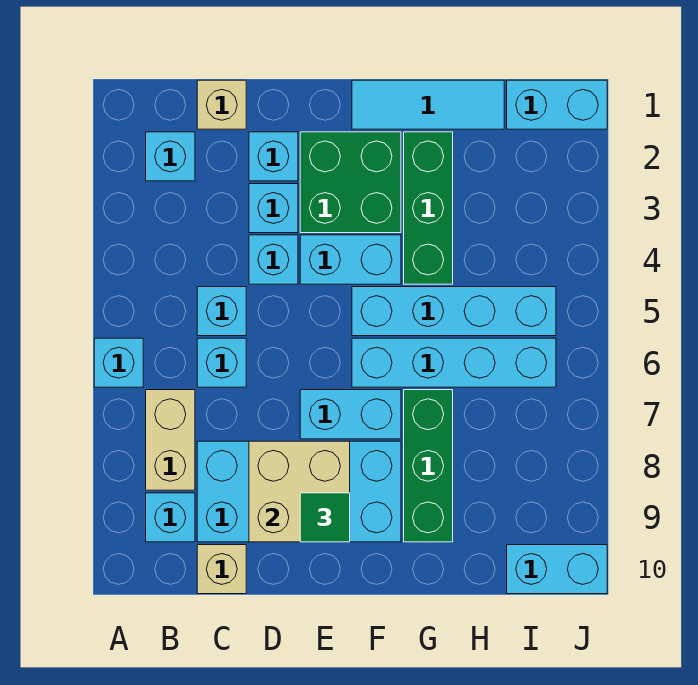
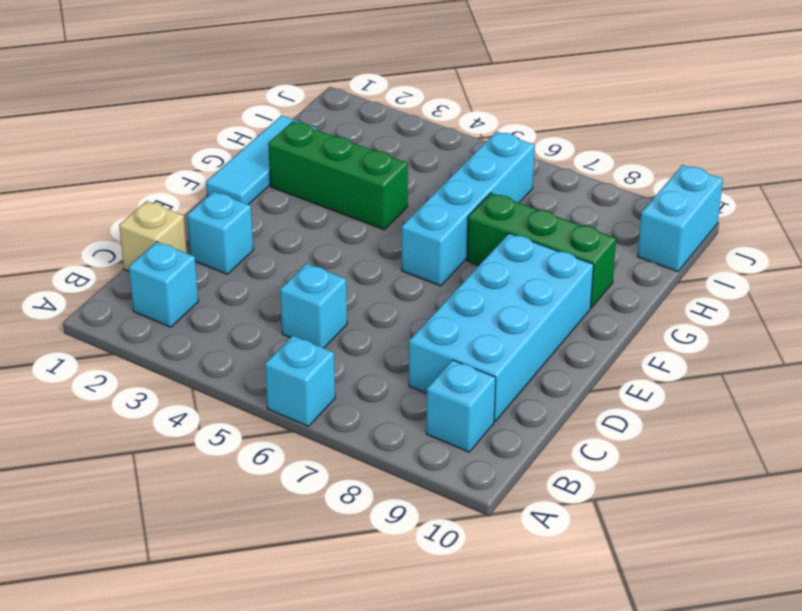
none -> tan brick B7:B8 level 1
none -> cyan brick C6 level 1
none -> tan brick C10 level 1

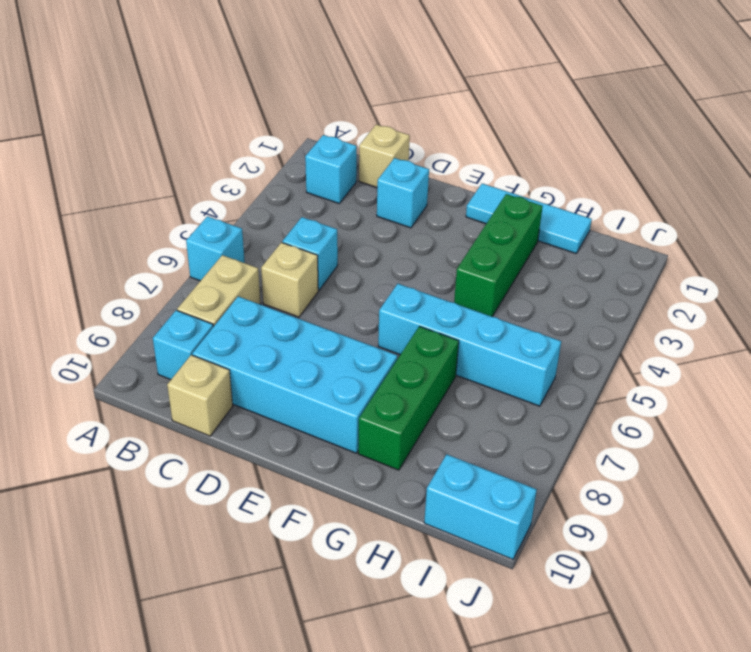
tan brick C6 level 1 -> cyan brick C6 level 1
none -> cyan brick D3 level 1
none -> cyan brick D4 level 1
none -> green brick E2:F3 level 1

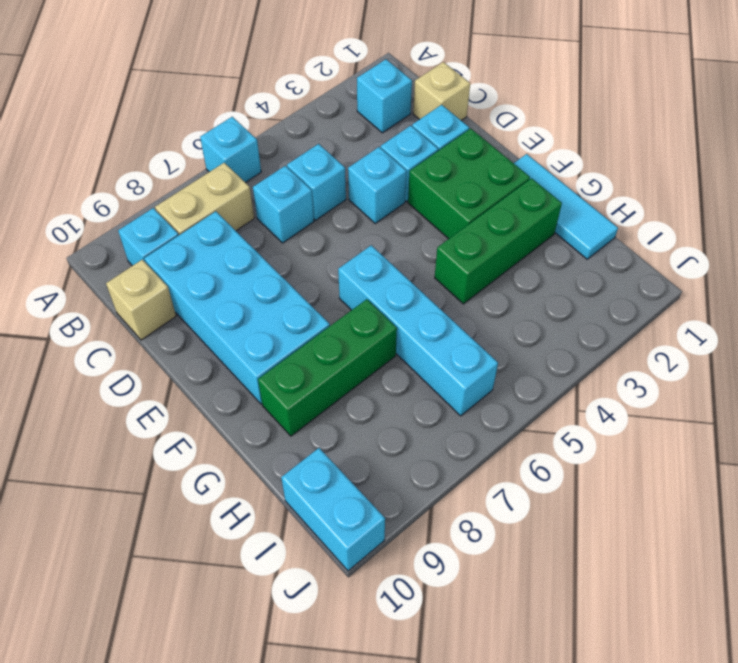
none -> cyan brick E4:F4 level 1
none -> cyan brick E7:F7 level 1
none -> cyan brick F5:I5 level 1

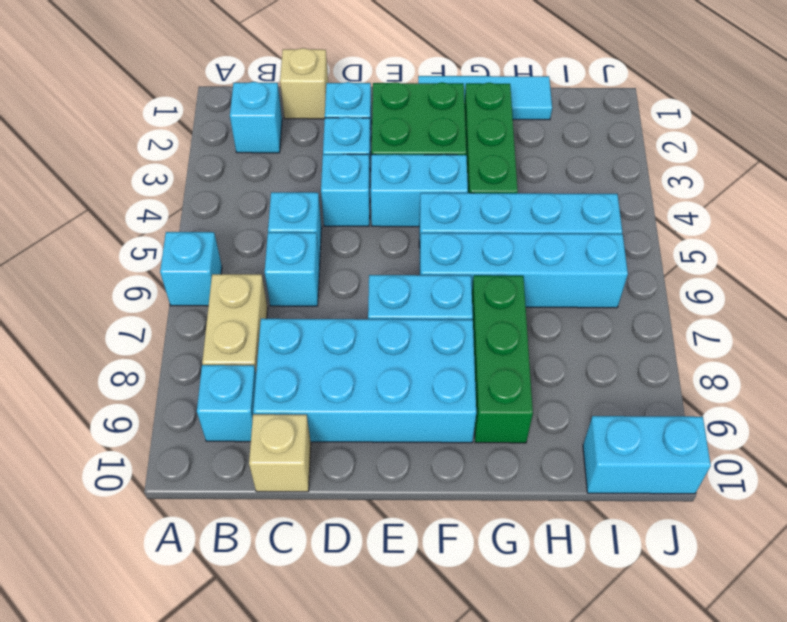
none -> cyan brick I1:J1 level 1
none -> tan brick D8:E9 level 2
none -> green tile E9 level 3

